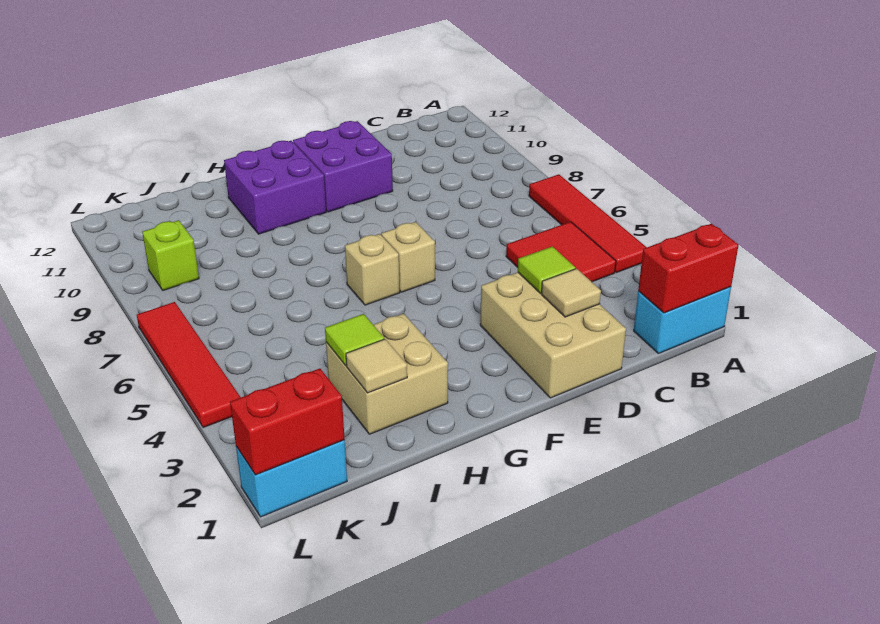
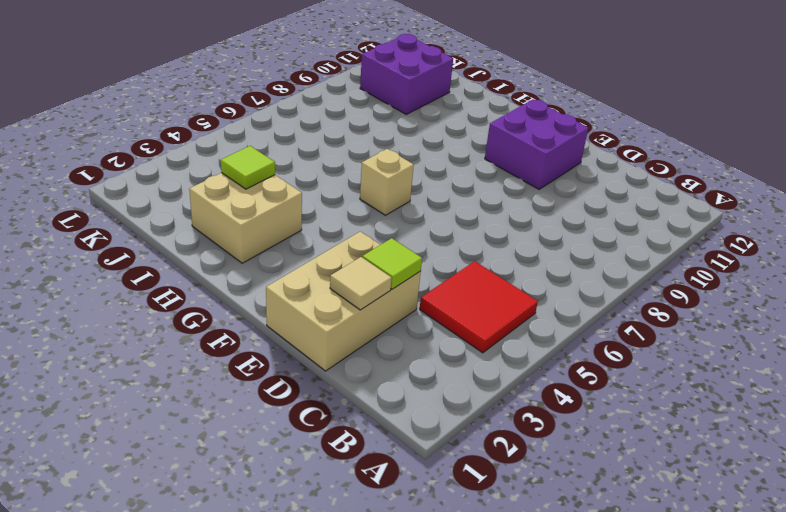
purple brick J10:K11 level 1 -> purple brick G10:H11 level 1
none -> cyan brick A1:B1 level 1
none -> red tile A4:A7 level 1
none -> tan brick F6 level 1

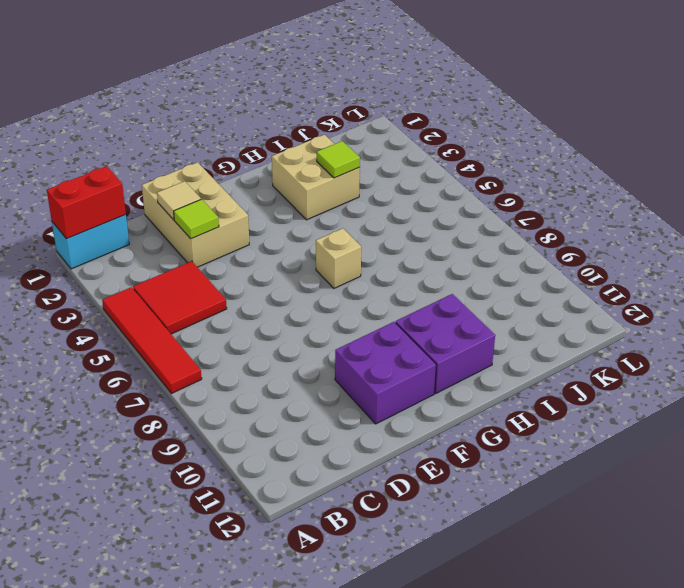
none -> tan brick F6 level 1
none -> cyan brick K1:L1 level 1
none -> lime brick K9 level 1

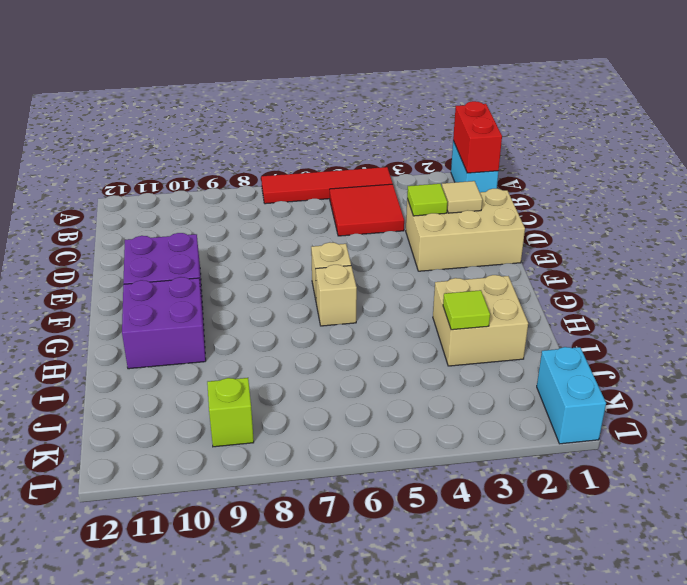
none -> red tile L4:L7 level 1
none -> tan tile I2 level 2
none -> red brick K1:L1 level 2

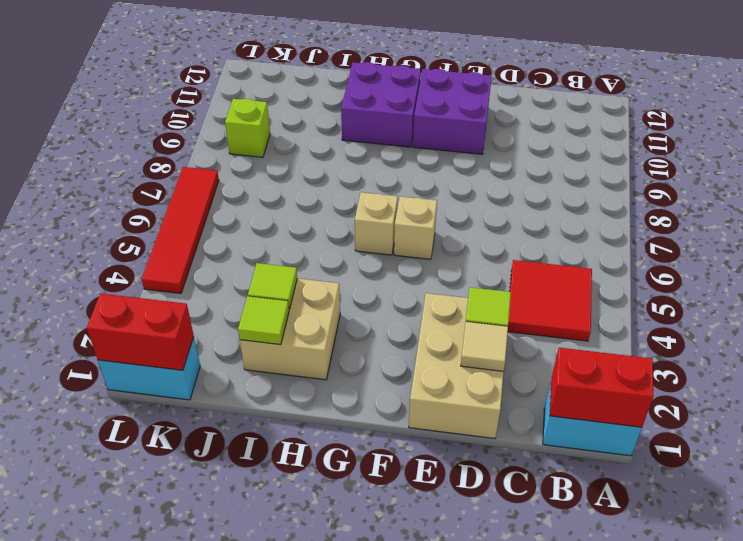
lime tile I2 level 2 -> tan tile I2 level 2
none -> red tile A4:A7 level 1

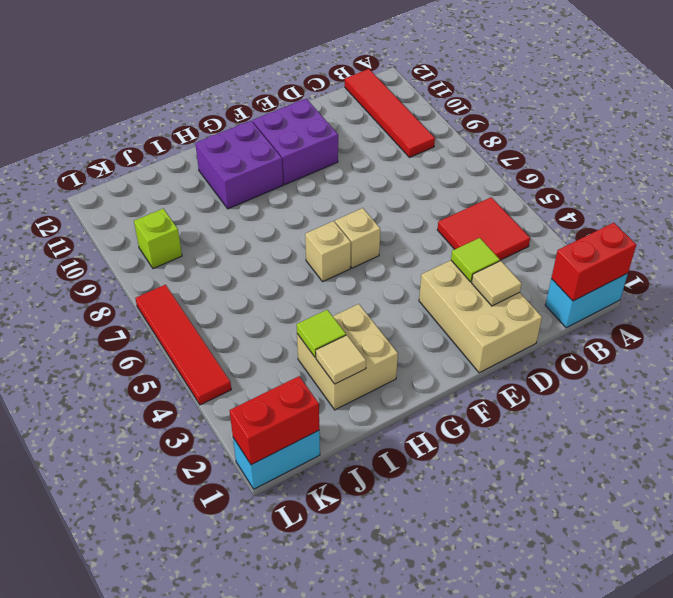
red tile B9:B12 level 1 -> red tile A4:A7 level 1

